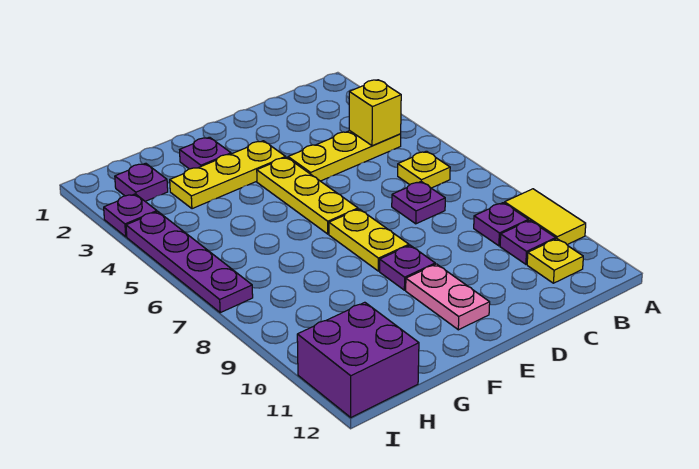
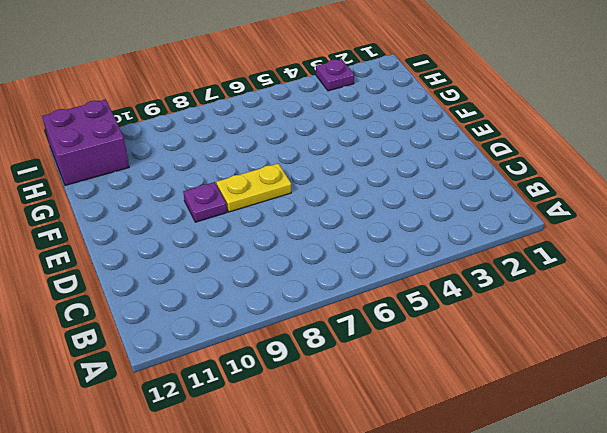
none -> yellow tile A9:A10 level 1
none -> yellow plate B4:D4 level 1
none -> yellow plate B6 level 1

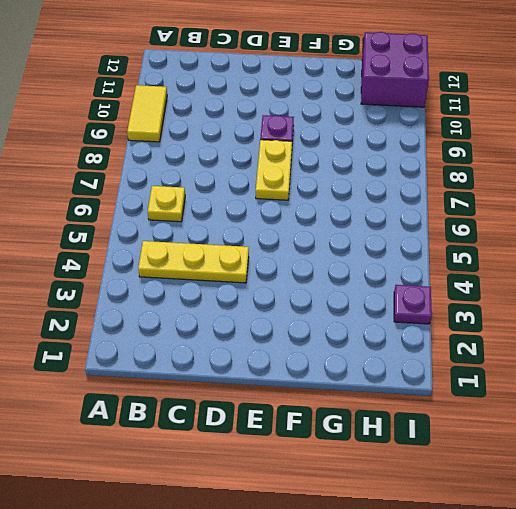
none -> purple plate B9 level 1
none -> purple plate B10 level 1
none -> yellow plate B11 level 1

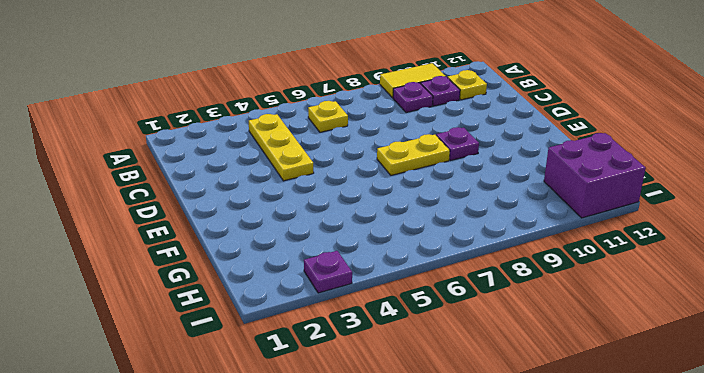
none -> purple plate C7 level 1
none -> yellow plate E3:G3 level 1
none -> yellow plate E4:E6 level 1

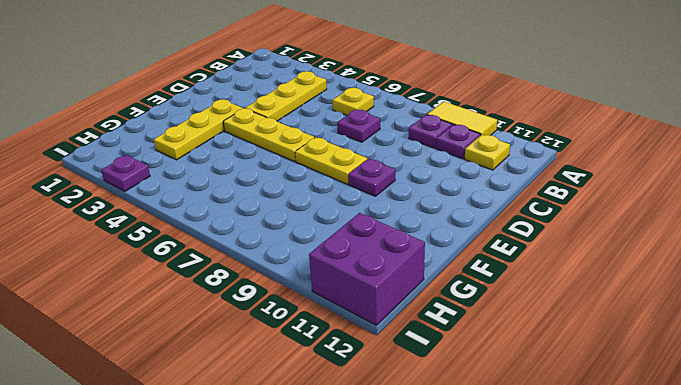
none -> pink plate E10:E11 level 1
none -> purple plate F2 level 1
none -> purple plate H2 level 1

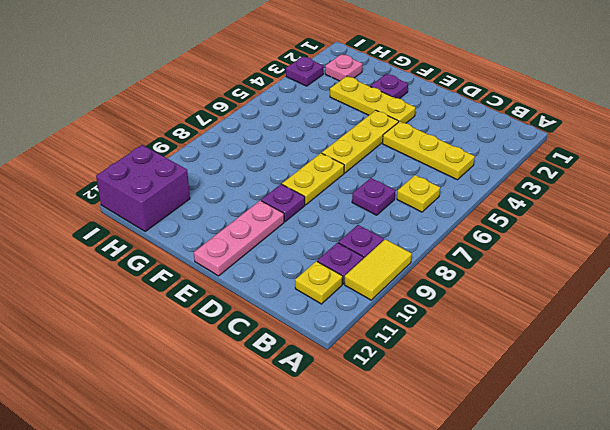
pink plate E10:E12 level 1 -> pink plate E10:E11 level 1
pink plate H2 level 1 -> purple plate H2 level 1
none -> purple plate I4:I7 level 1
none -> yellow brick B4 level 2

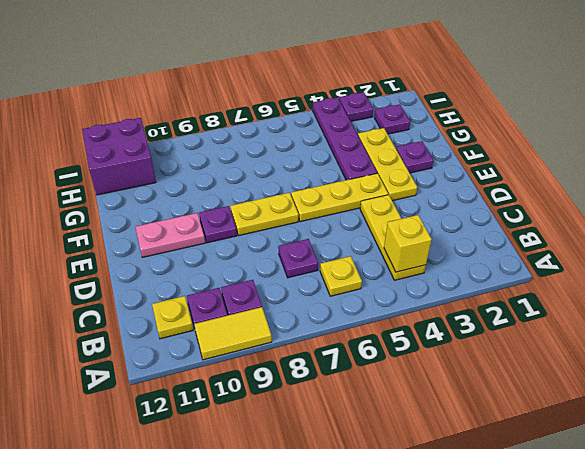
purple plate F4:I4 level 1 -> purple plate I4:I7 level 1

